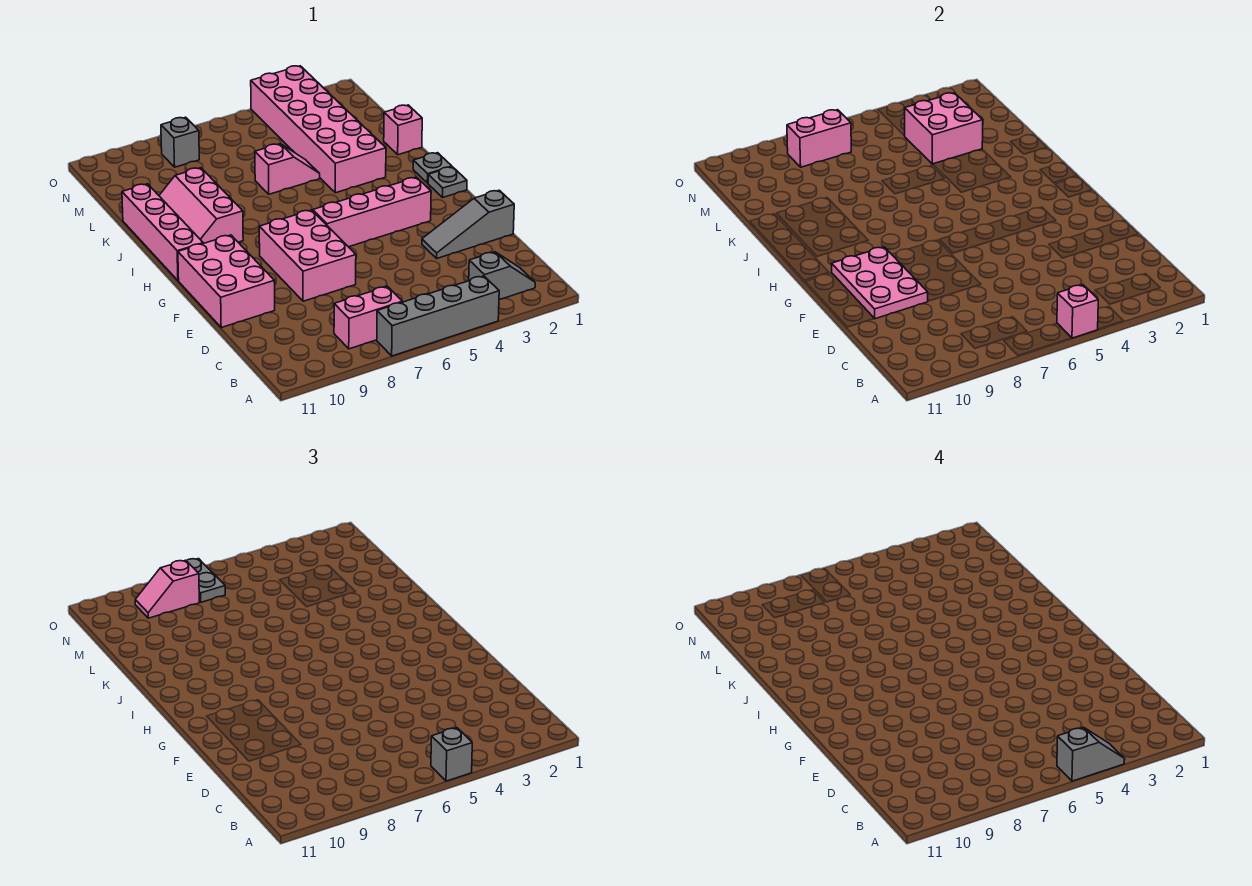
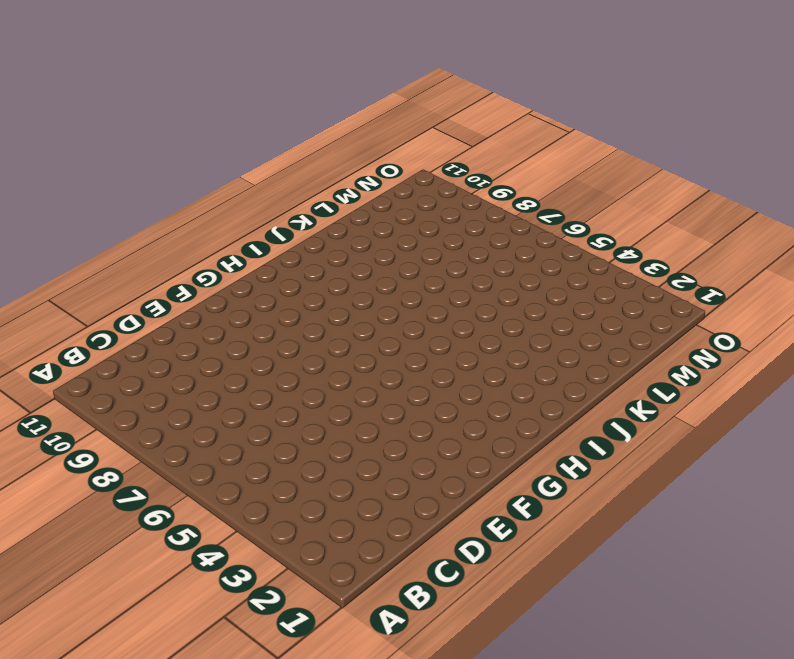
none -> grey brick A4:A7 level 1
none -> grey slope B2:B3 level 1 top 3
none -> pink brick B7:B8 level 1

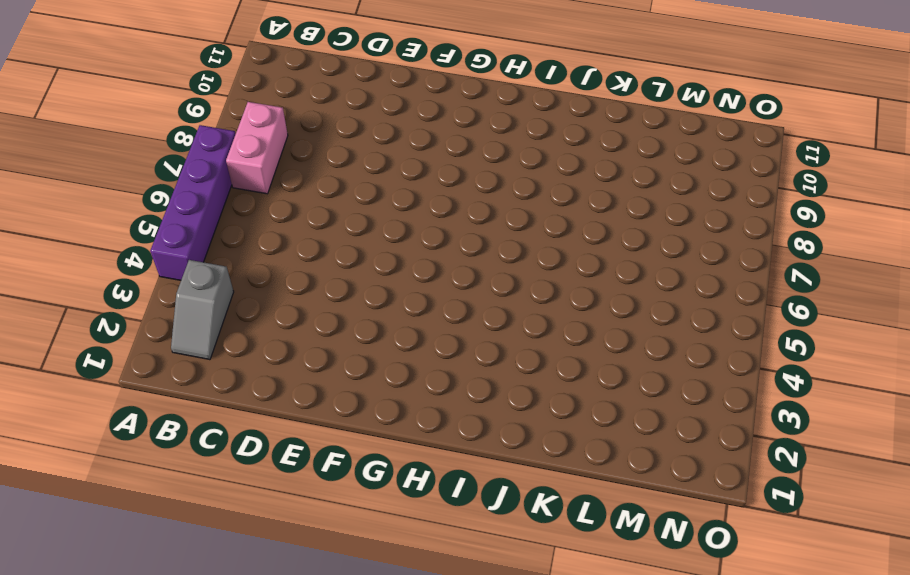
purple brick A4:A7 level 1 -> grey brick A4:A7 level 1
none -> grey slope E1:E3 level 1 top 1
none -> pink brick E7:G8 level 1
none -> pink brick E10:G11 level 1

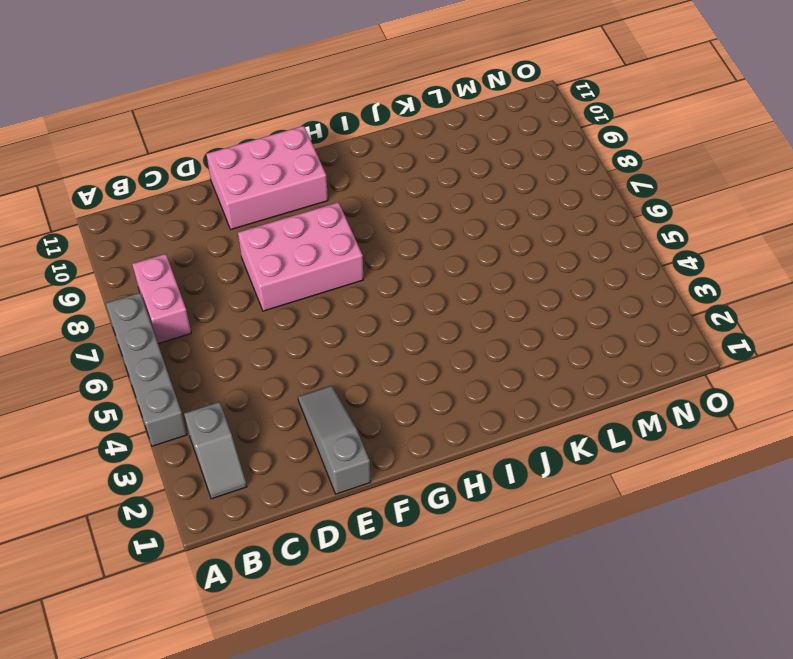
none -> pink brick G3:G6 level 1
none -> grey plate H1 level 1
none -> pink brick H11:K11 level 1

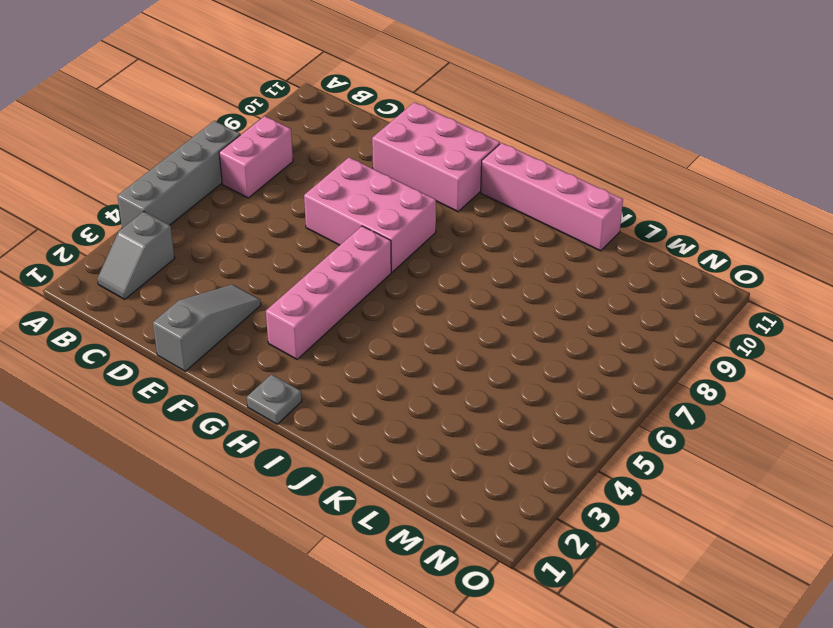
none -> grey plate I1 level 1
none -> pink slope I9:K10 level 1 top 9
none -> pink brick J3:O4 level 1

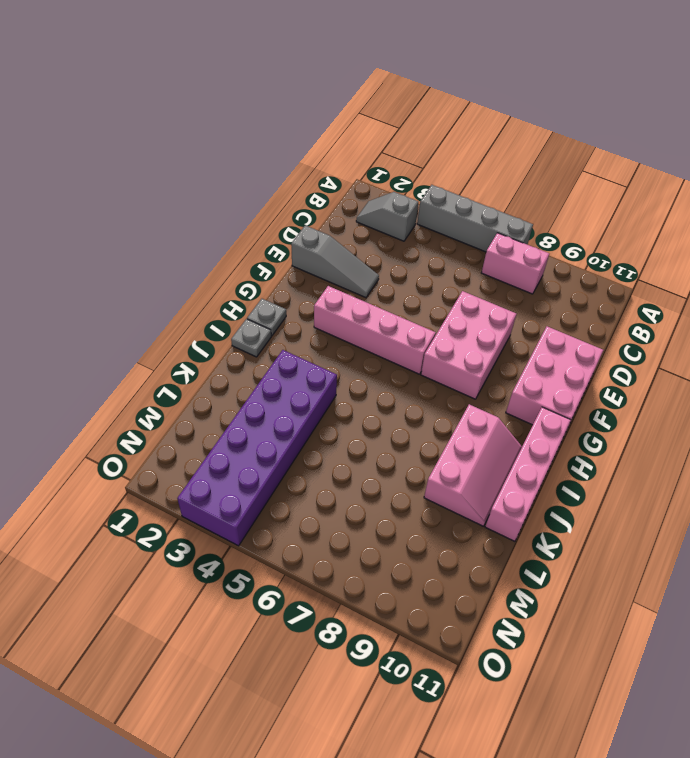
purple brick J3:O4 level 1 -> pink brick J3:O4 level 1
none -> pink brick K1 level 1
none -> pink slope K5:K6 level 1 top 6
none -> grey brick N8 level 1

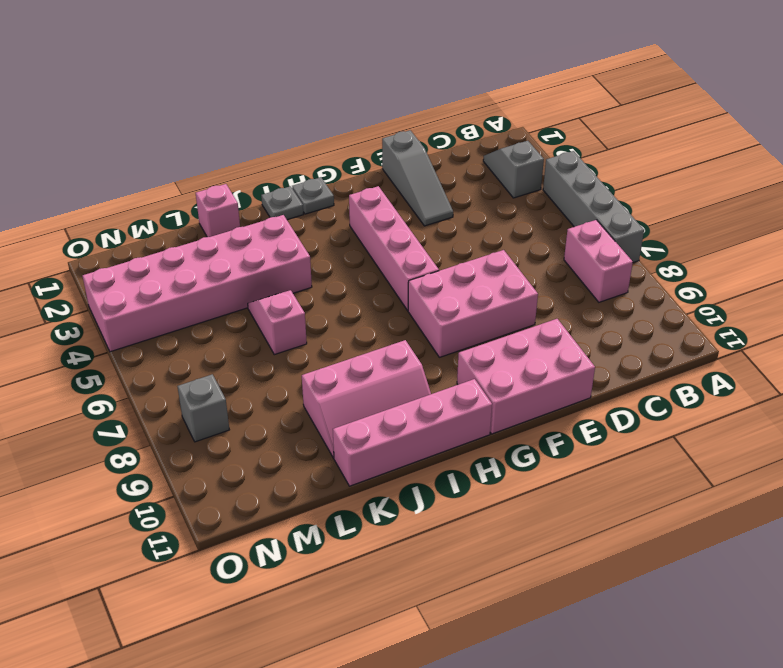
none -> pink brick A5 level 2
none -> pink plate E9:G10 level 2
none -> pink brick L3:M4 level 2

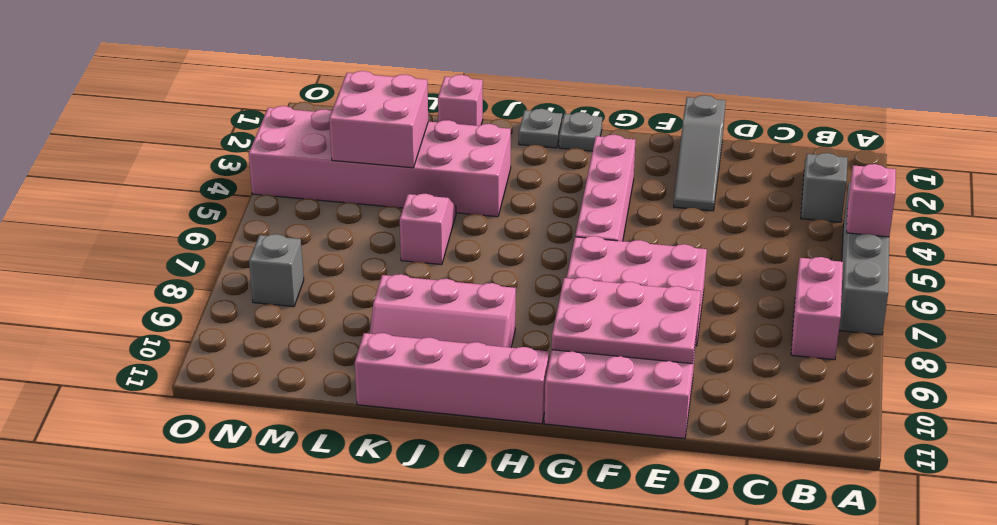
none -> pink brick N7:N8 level 2
none -> grey brick A5 level 3
none -> grey plate N7:O7 level 3

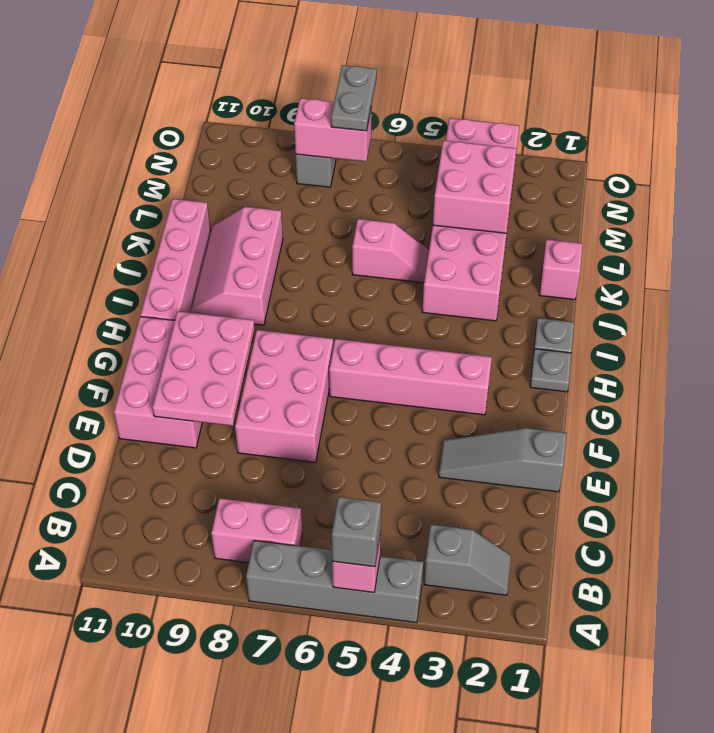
none -> pink slope N8:N9 level 3 top 8
none -> grey slope A4:A5 level 4 top 5

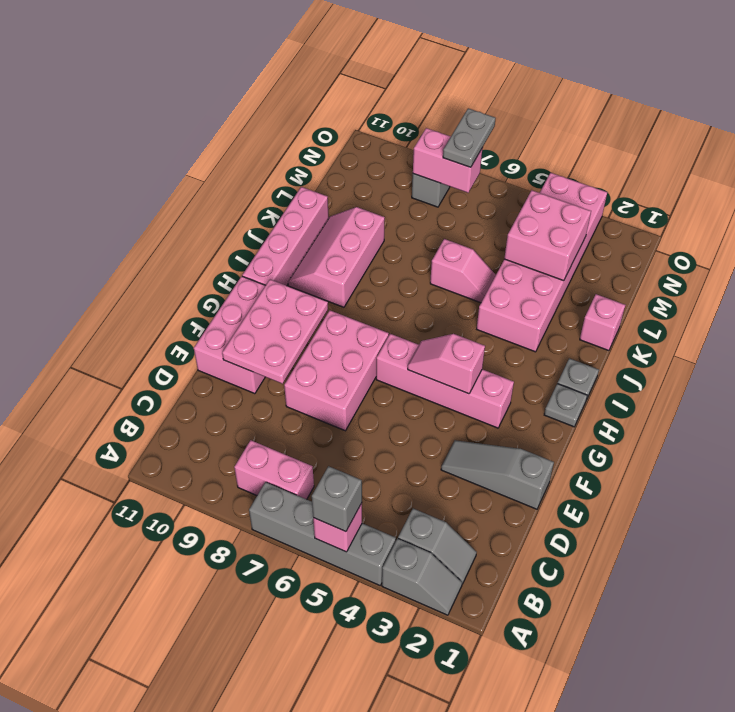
grey slope A2:A3 level 1 top 3 -> grey slope A4:A5 level 4 top 5
pink slope G4:G5 level 2 top 4 -> pink slope N8:N9 level 3 top 8

